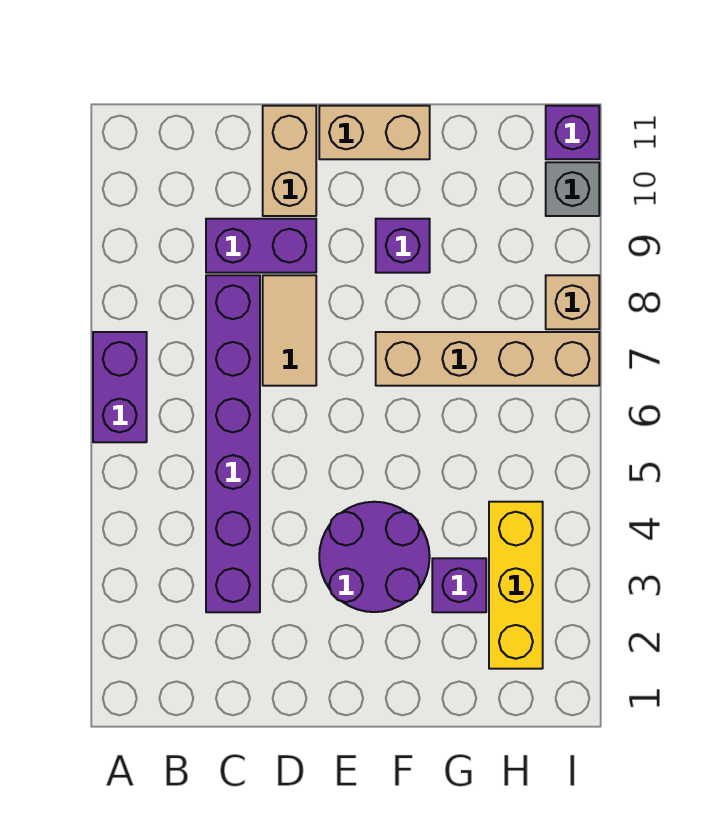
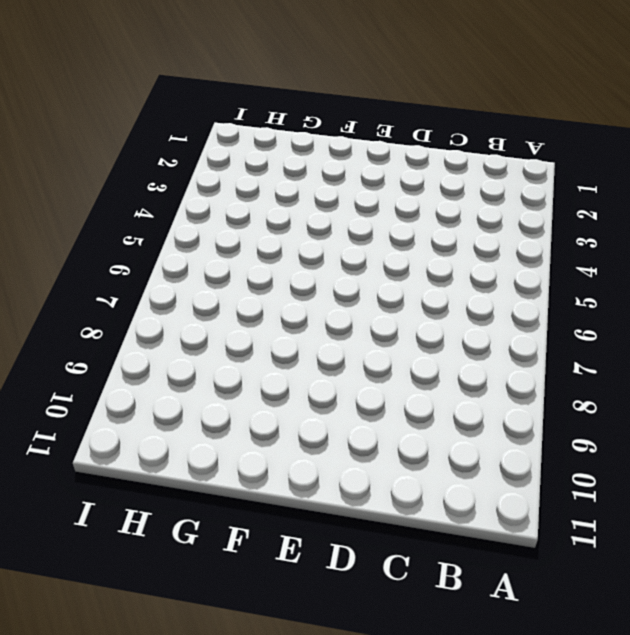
none -> purple brick A6:A7 level 1
none -> purple brick C3:C8 level 1
none -> purple brick C9:D9 level 1

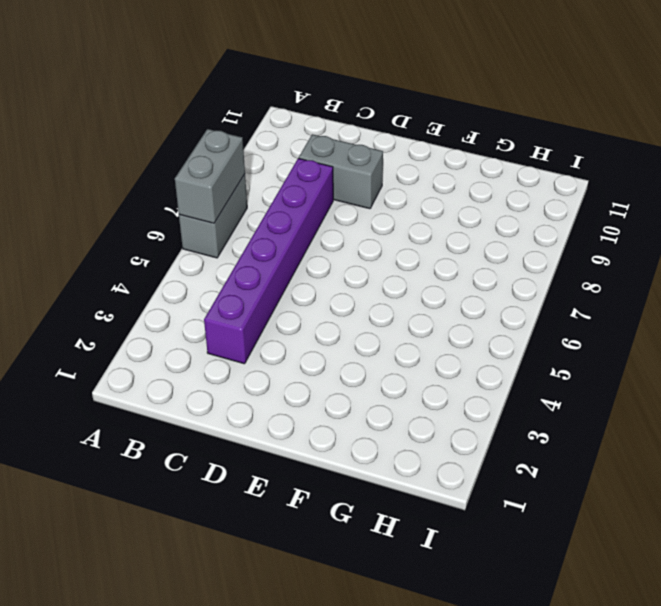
grey brick A6:A7 level 1 -> purple brick A6:A7 level 1
grey brick A6:A7 level 2 -> none
grey brick C9:D9 level 1 -> purple brick C9:D9 level 1
none -> tan tile D7:D8 level 1
none -> tan brick D10:D11 level 1
none -> purple round brick E3:F4 level 1

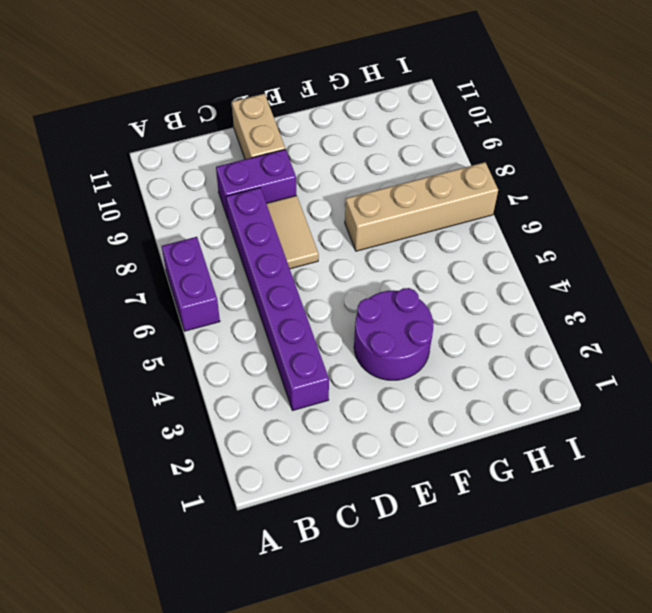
none -> tan brick E11:F11 level 1
none -> purple brick F9 level 1
none -> purple brick G3 level 1

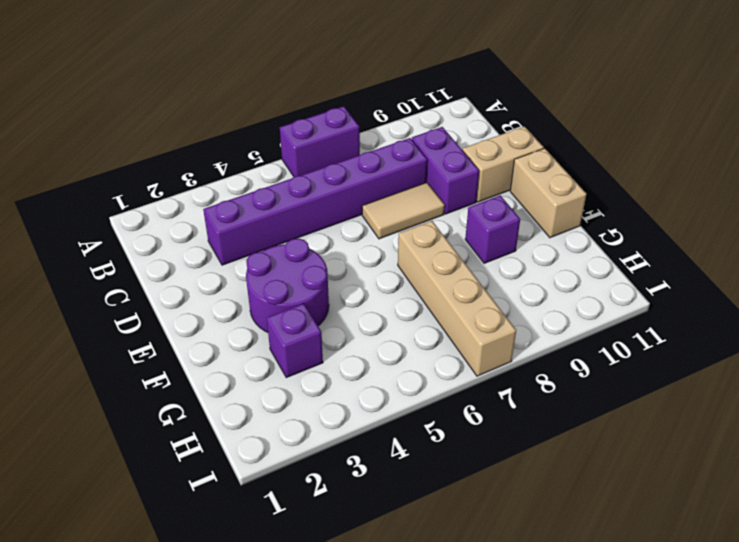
none -> yellow brick H2:H4 level 1
none -> tan brick I8 level 1
none -> grey brick I10 level 1

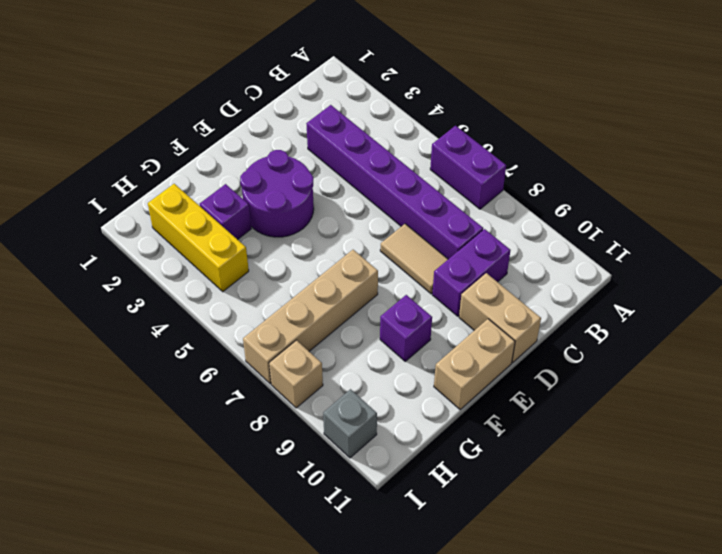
none -> purple brick I11 level 1

